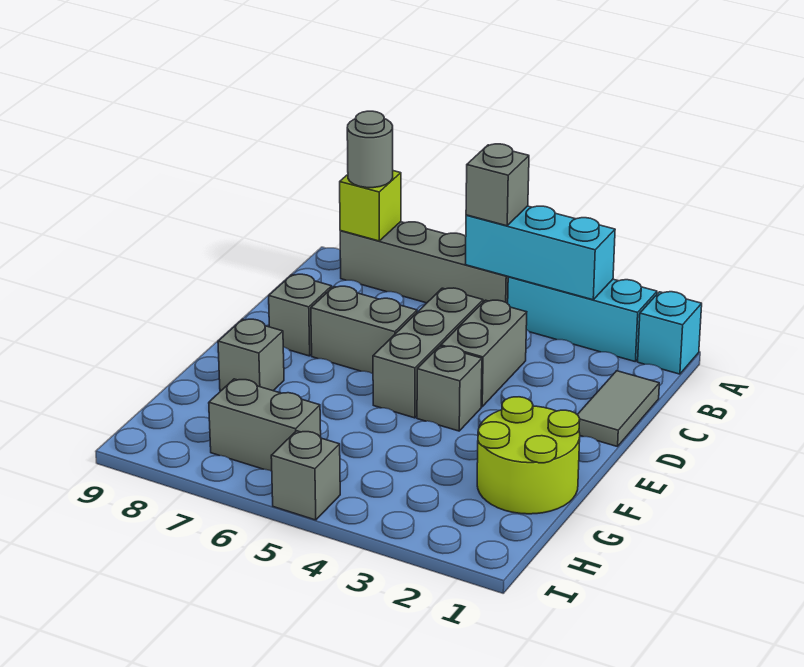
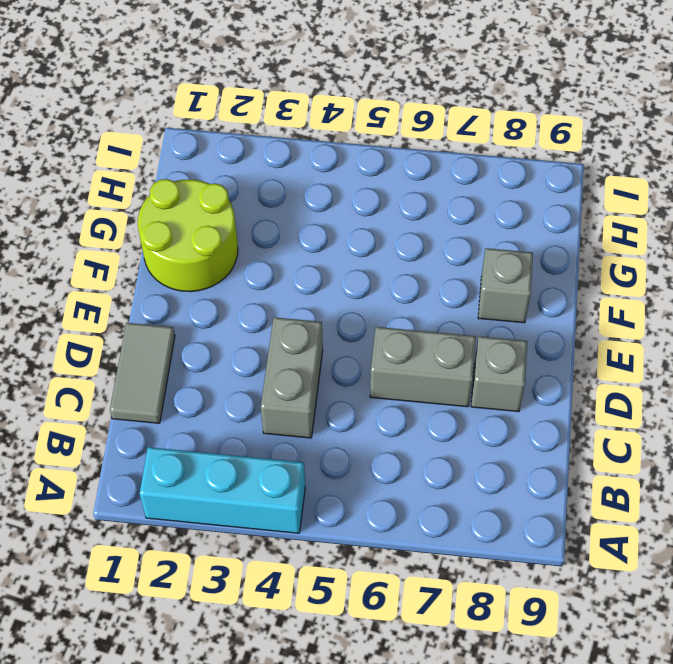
none -> cyan brick A1 level 1
none -> grey brick A5:A8 level 1
none -> grey brick C5:E5 level 1

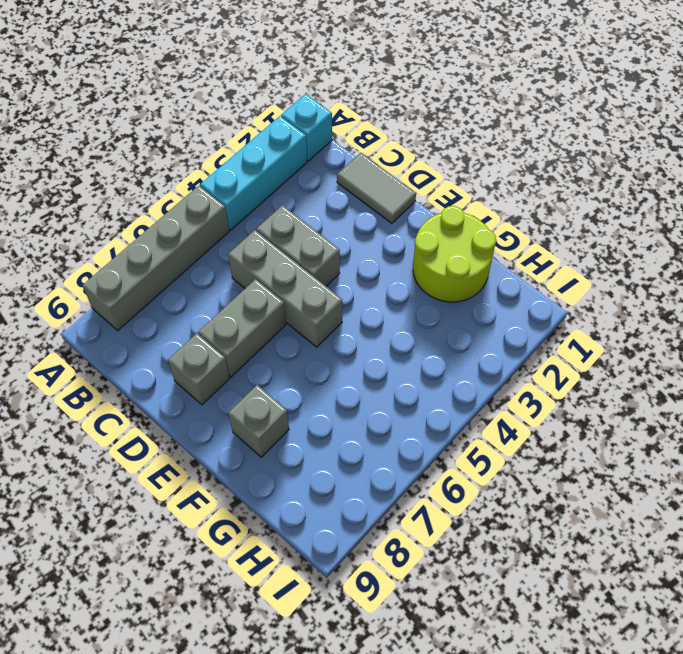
none -> grey brick E4 level 1
none -> grey brick H6:H7 level 1
none -> grey brick I5 level 1

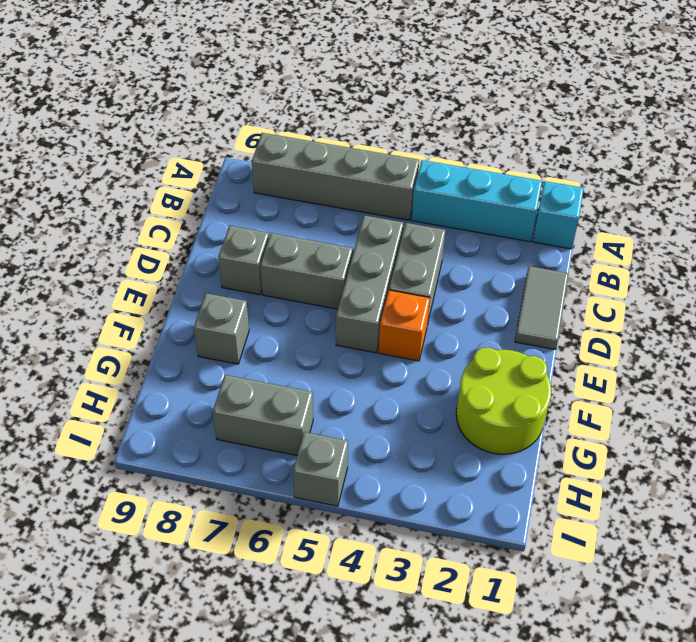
orange brick E4 level 1 -> grey brick E4 level 1
none -> cyan brick A3:A5 level 2
none -> lime brick A8 level 2
none -> grey brick A5 level 3

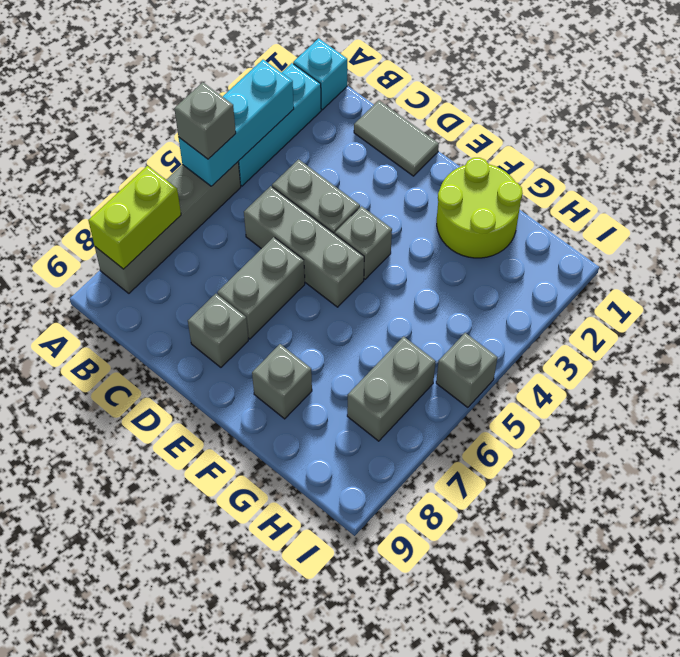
lime brick A7:A8 level 2 -> lime brick A8 level 2
none -> grey round brick A8 level 3

